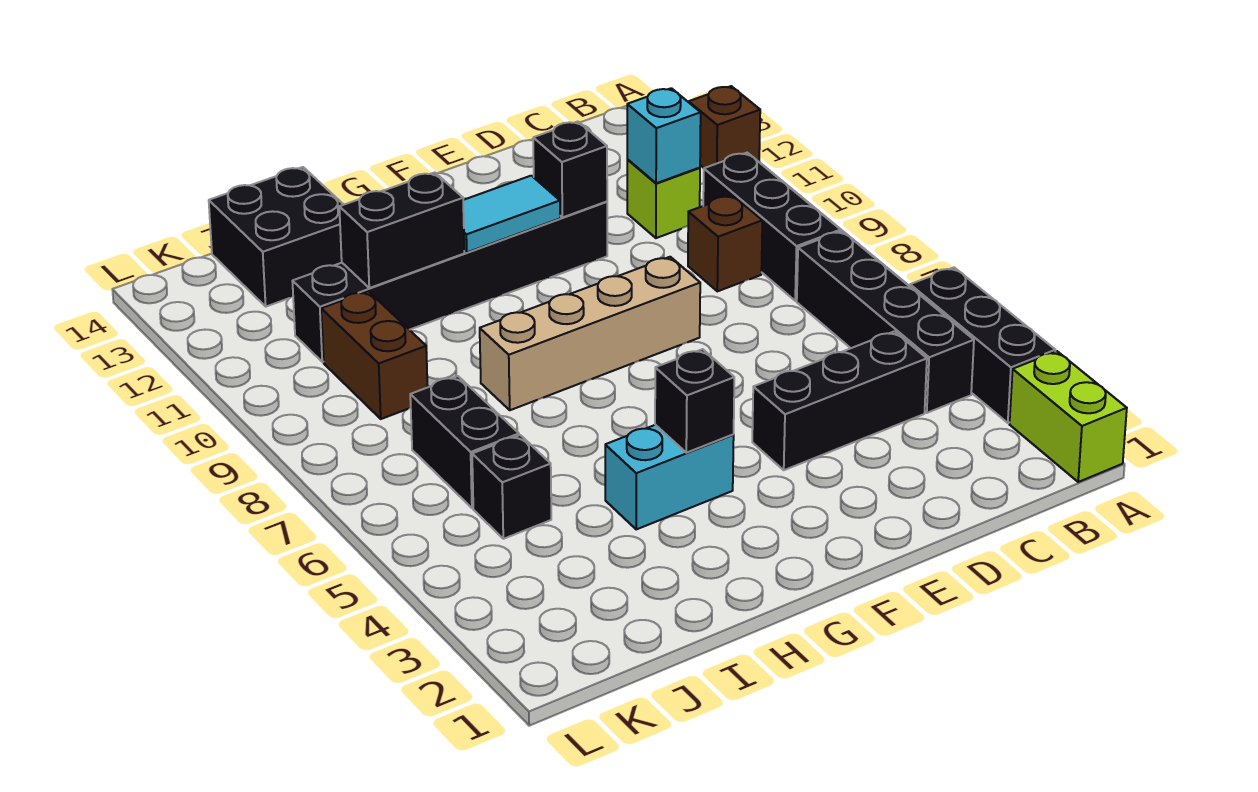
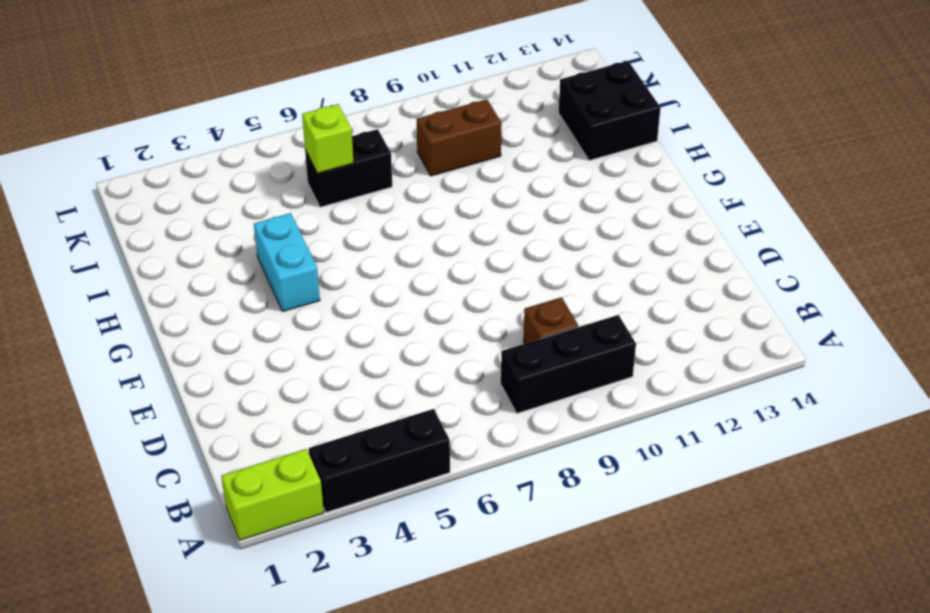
lime brick J6 level 2 -> lime brick C11 level 1
none -> brown brick A12 level 1
none -> black brick B4:B7 level 1
none -> black brick C4:E4 level 1

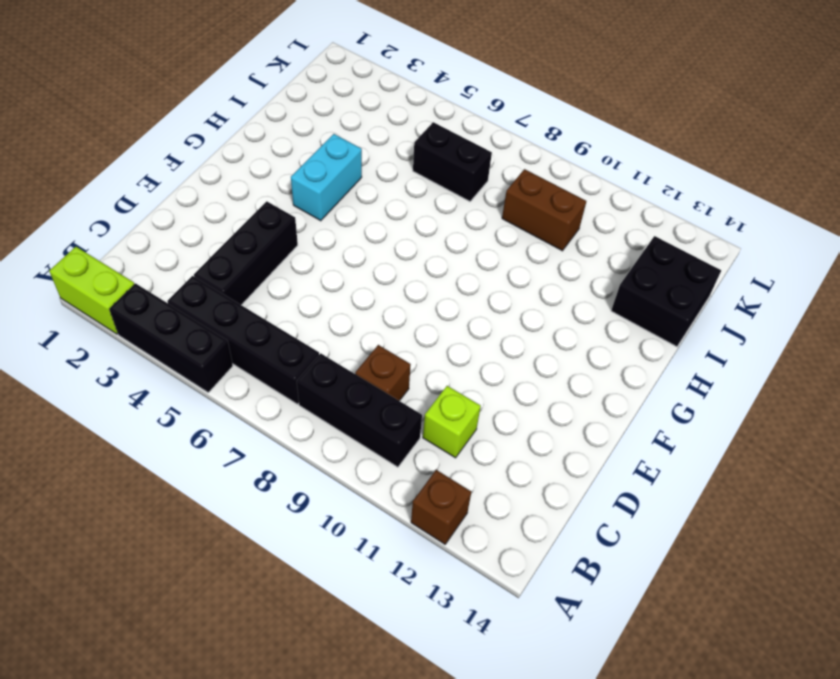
none -> tan brick E8:H8 level 1
none -> black brick E11:J11 level 1
none -> black brick J5 level 1

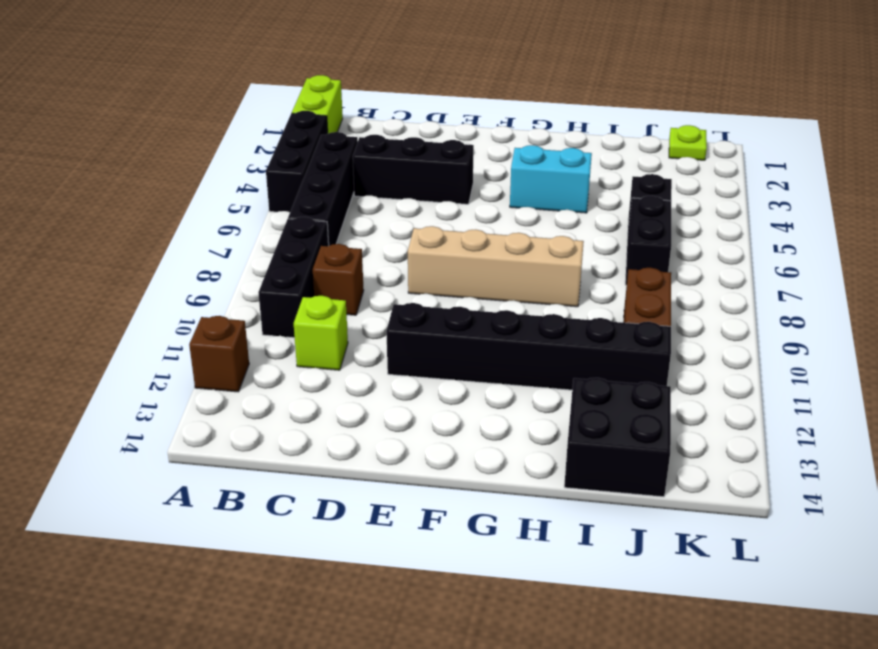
lime plate K1 level 1 -> none
none -> cyan brick C11 level 2
none -> black brick E11 level 2
none -> cyan tile F11:G11 level 2

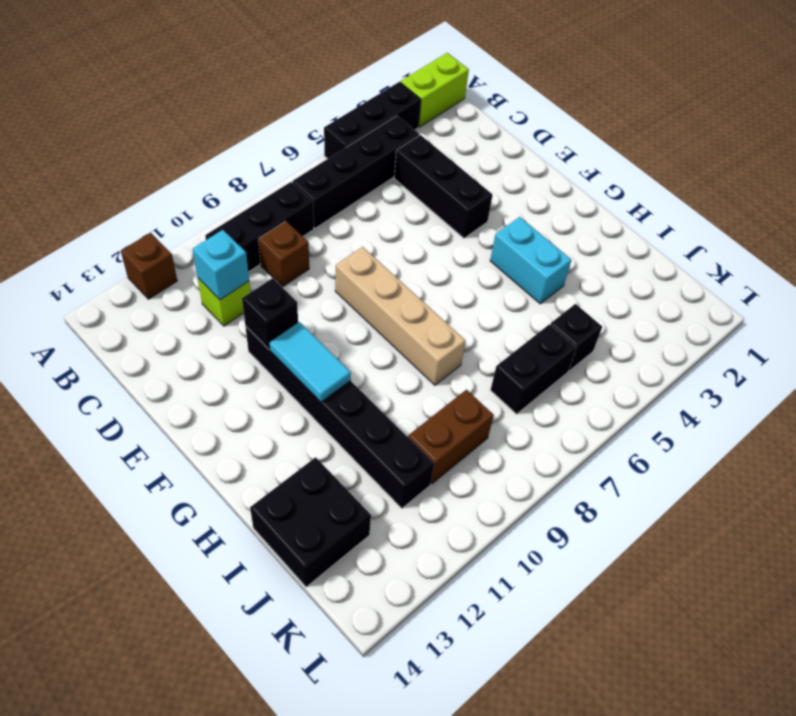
none -> black brick G4 level 2
none -> black brick H11:I11 level 2

